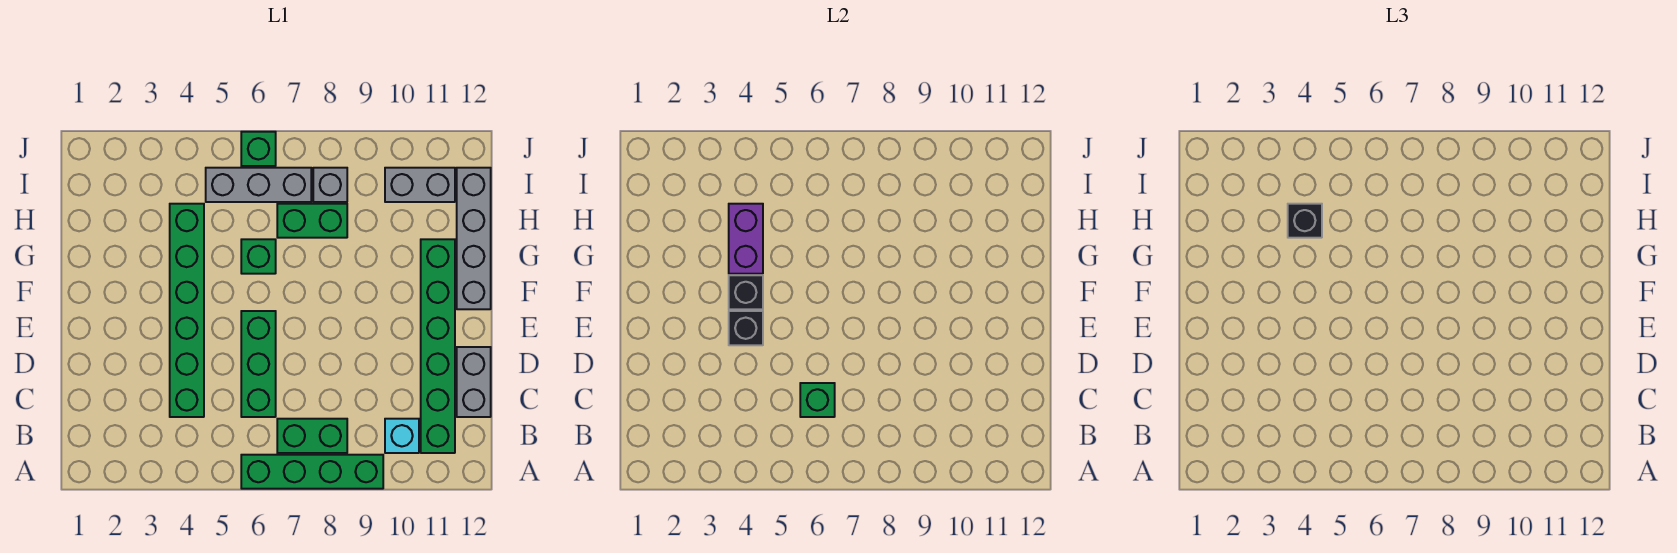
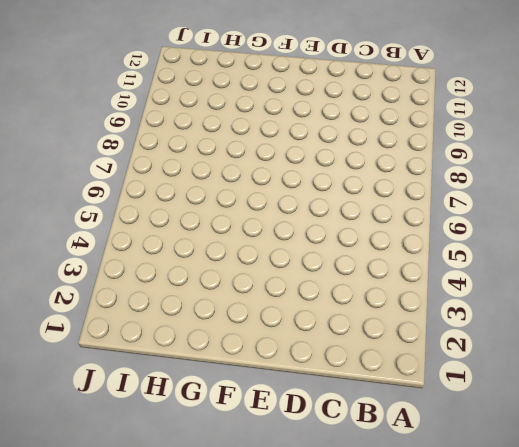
none -> green brick A6:A9 level 1
none -> green brick B7:B8 level 1
none -> cyan brick B10 level 1

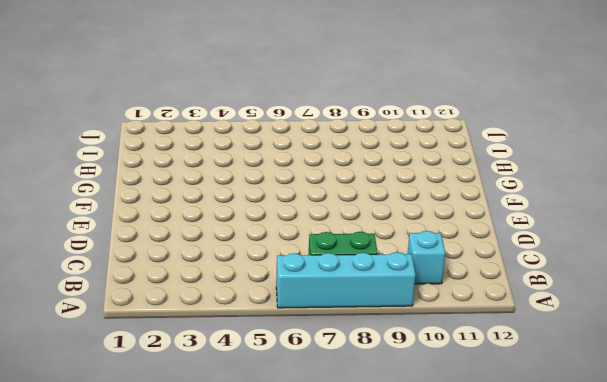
cyan brick A6:A9 level 1 -> green brick A6:A9 level 1
none -> green brick B11:G11 level 1
none -> green brick C4:H4 level 1
none -> green brick C6:E6 level 1

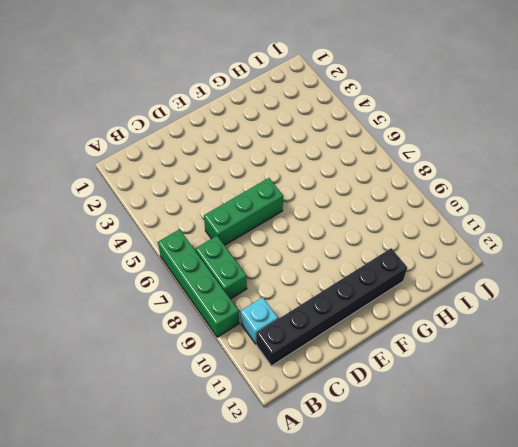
black brick B11:G11 level 1 -> green brick B11:G11 level 1
none -> green brick C4:H4 level 1
none -> grey brick C12:D12 level 1
none -> grey brick F12:I12 level 1

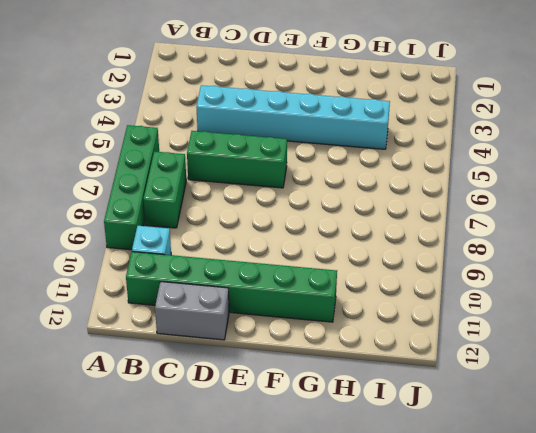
cyan brick C4:H4 level 1 -> green brick C4:H4 level 1
none -> grey brick F12:I12 level 1
none -> green brick G6 level 1
none -> green brick H7:H8 level 1

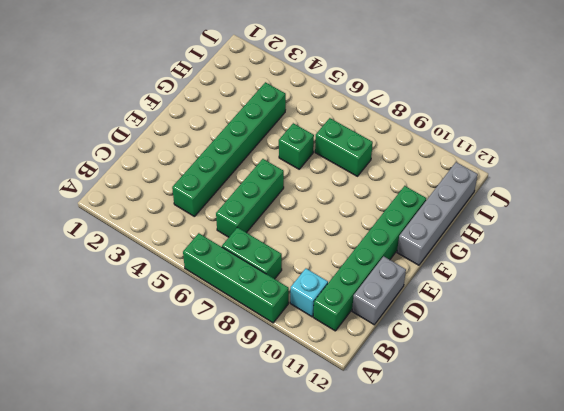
none -> grey brick I5:I7 level 1
none -> grey brick I8 level 1
none -> grey brick I10:I11 level 1

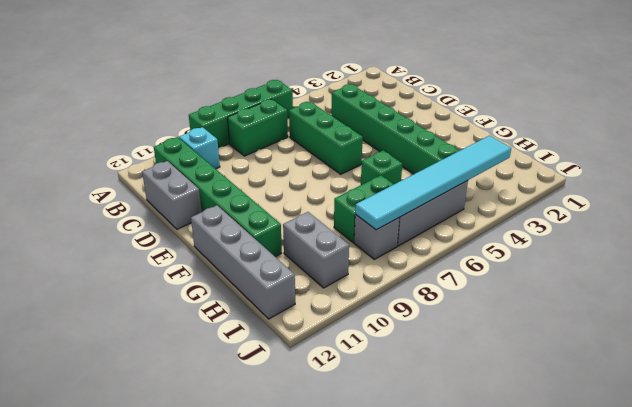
grey brick H10:I10 level 1 -> grey brick I10:I11 level 1
cyan tile I3:I8 level 2 -> none
none -> green brick J6 level 1
none -> green brick C6 level 2
none -> black brick E4 level 2

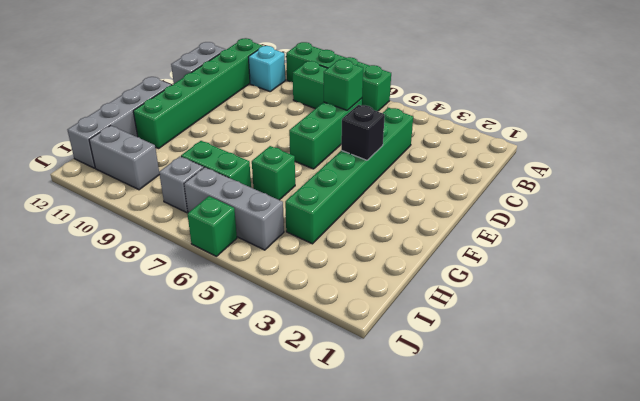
none -> black brick F4 level 2
none -> purple brick G4:H4 level 2
none -> black brick H4 level 3

